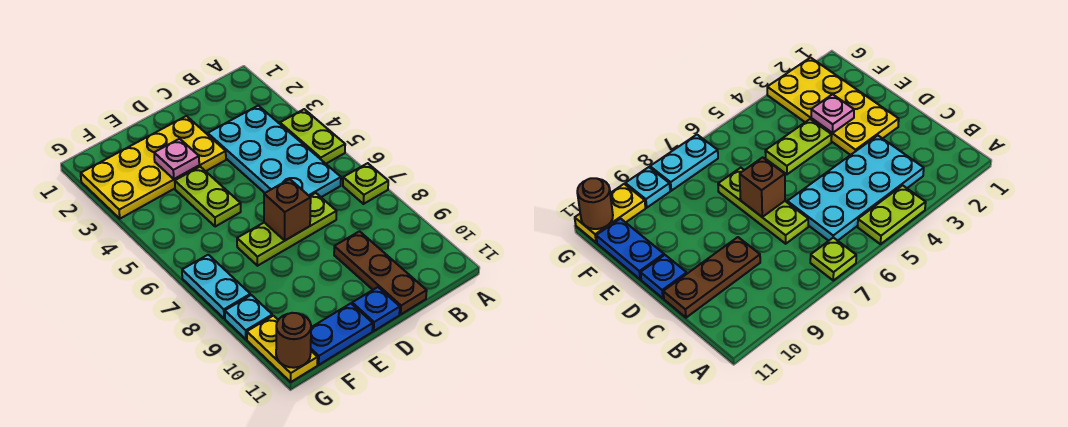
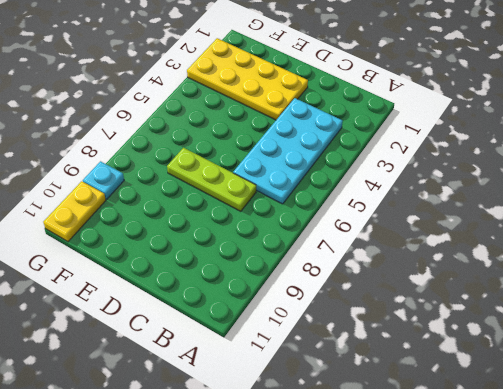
none -> lime plate A4:A5 level 1
none -> lime plate A7 level 1
none -> brown plate C9:C11 level 1

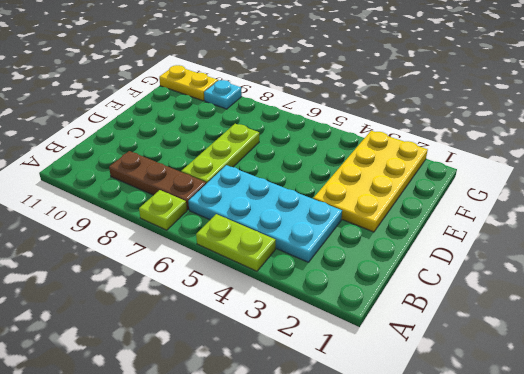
brown plate B7:B9 level 1 -> brown plate C9:C11 level 1
none -> blue plate D11 level 1
none -> lime plate E4:E5 level 1
none -> blue plate E11:F11 level 1

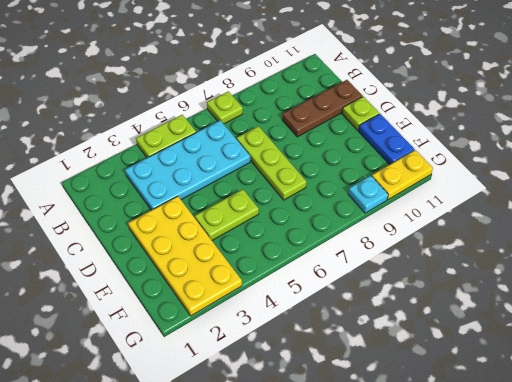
lime plate D11 level 1 -> blue plate D11 level 1
none -> cyan plate G7:G8 level 1
none -> brown brick D7 level 2
none -> pink plate E3 level 2

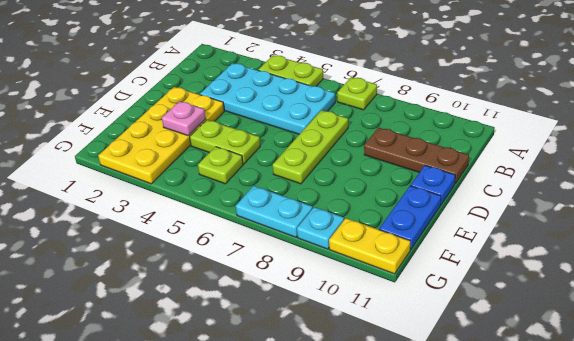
lime plate F5 level 1 -> none
none -> brown brick D7 level 2
none -> brown round brick G11 level 2

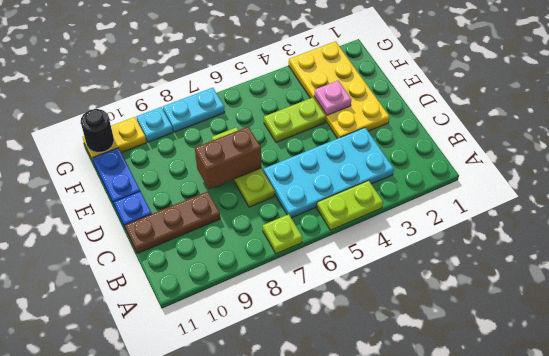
brown brick D7:D8 level 2 -> brown brick D7 level 2
black round brick G11 level 2 -> brown round brick G11 level 2

